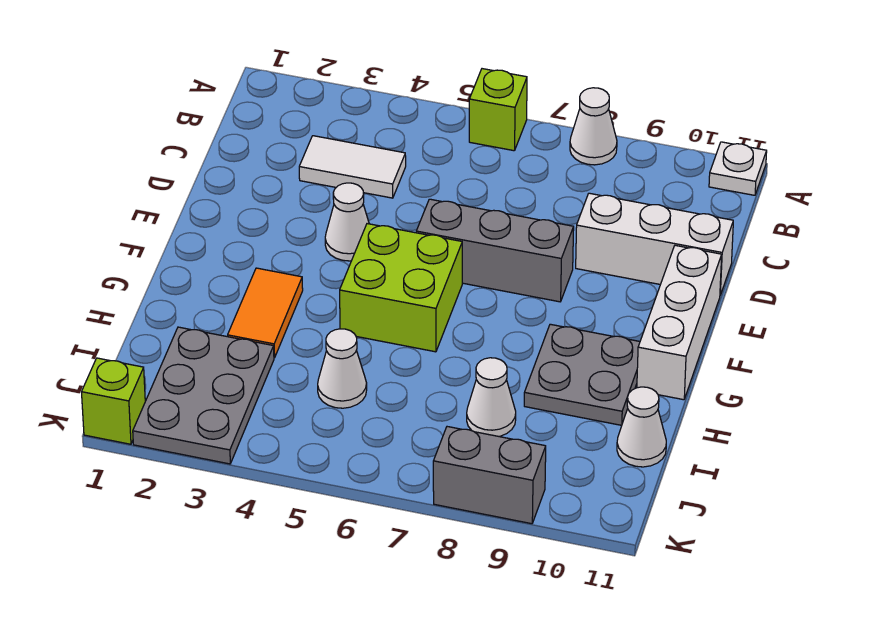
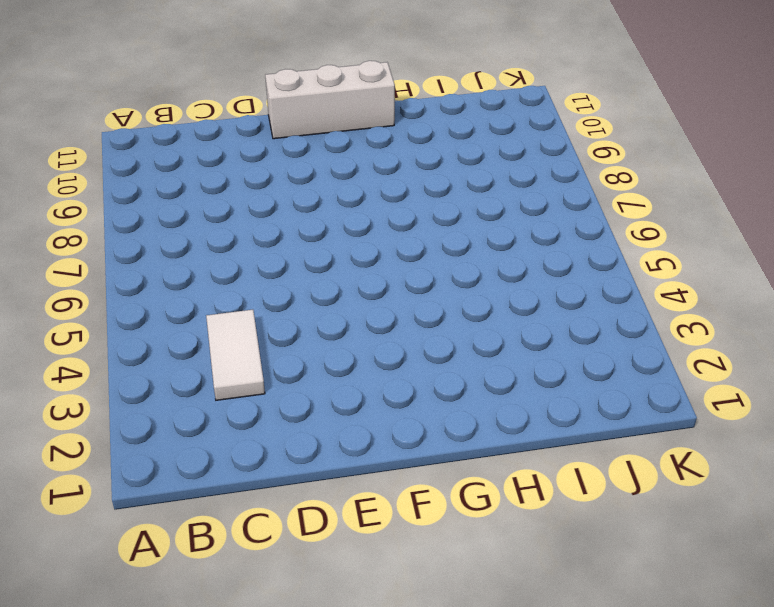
none -> lime brick A6 level 1
none -> white cone A8 level 1
none -> white plate A11 level 1

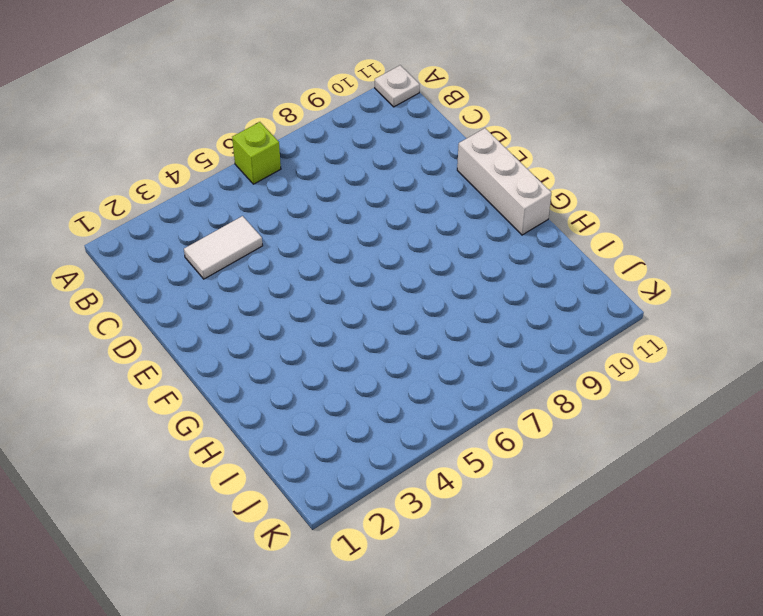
none -> white cone A8 level 1
none -> white brick D9:D11 level 1
none -> white cone E4 level 1

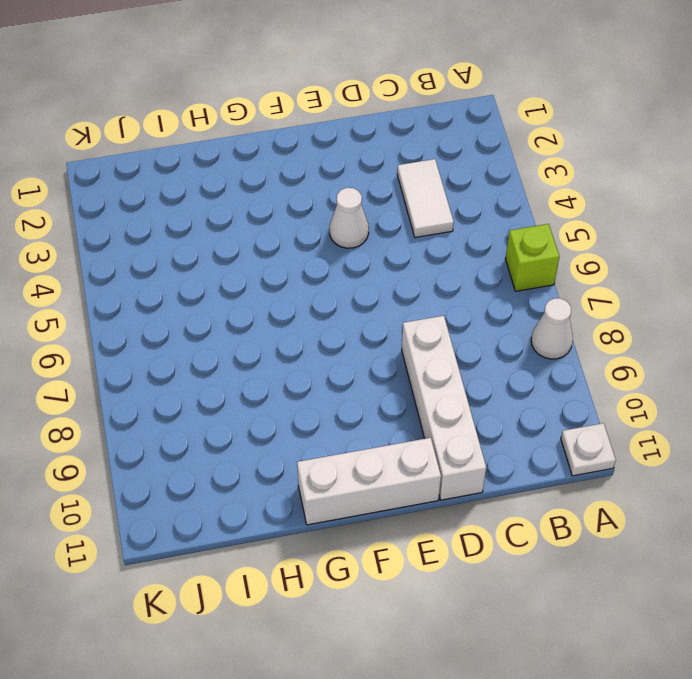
white brick D8:D11 level 1 -> white brick D9:D11 level 1
none -> grey brick E6:E8 level 1
none -> lime brick F5:G6 level 1
none -> orange tile G3:H3 level 1

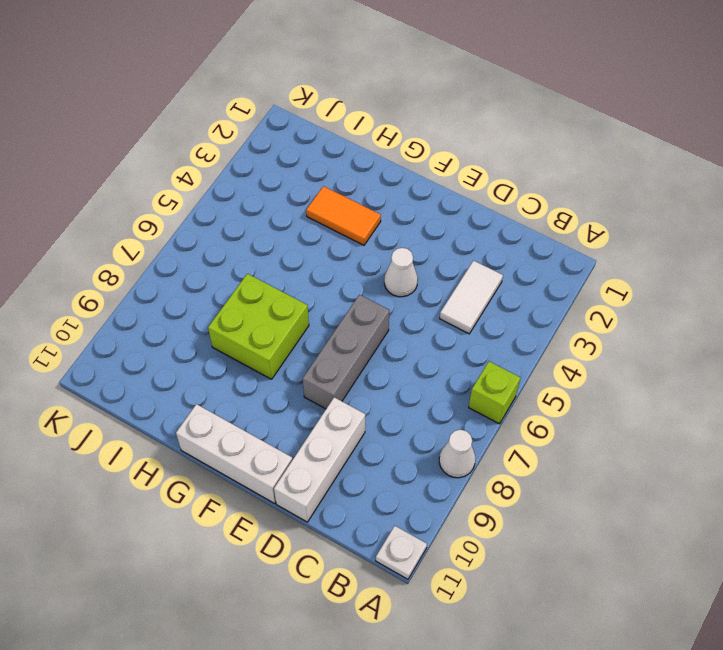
lime brick G7:H8 level 1 -> lime brick F5:G6 level 1
none -> grey plate G9:H10 level 1
none -> grey plate I2:K3 level 1
none -> white cone I5 level 1

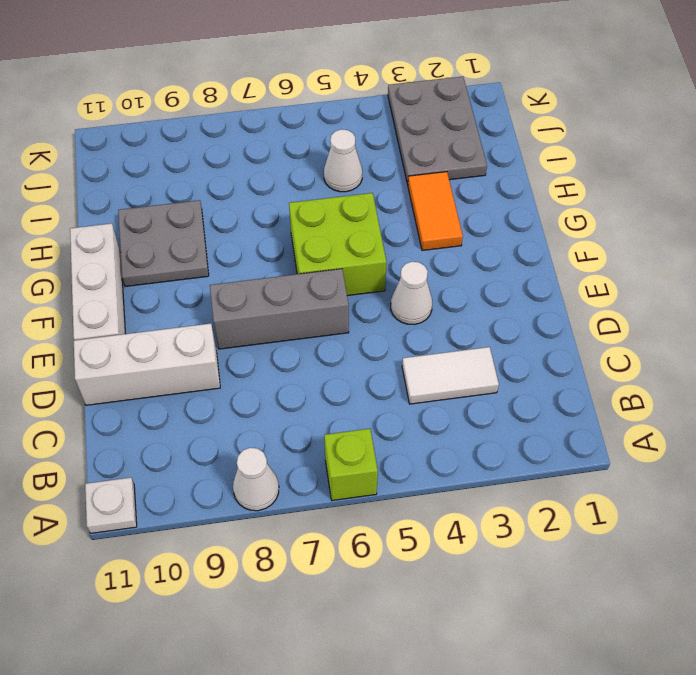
none -> white cone I8 level 1
none -> white cone I11 level 1
none -> lime brick K1 level 1

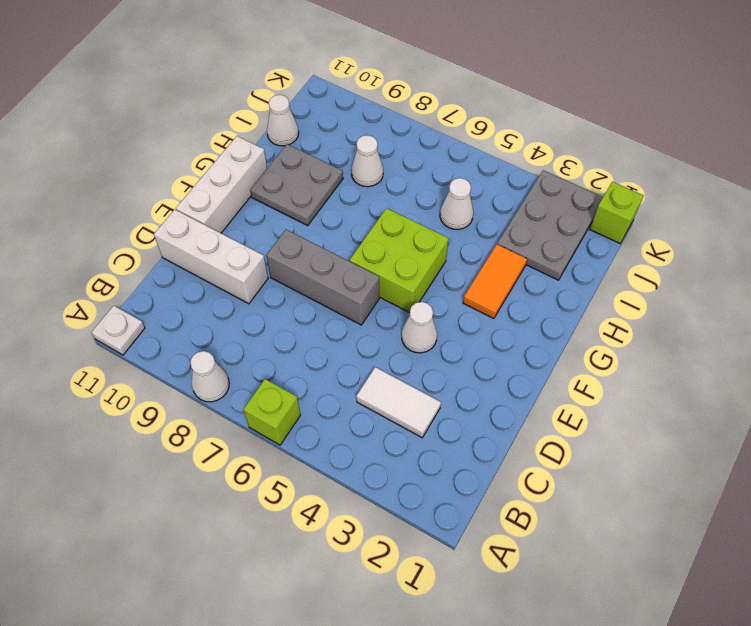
none -> grey brick K8:K9 level 1

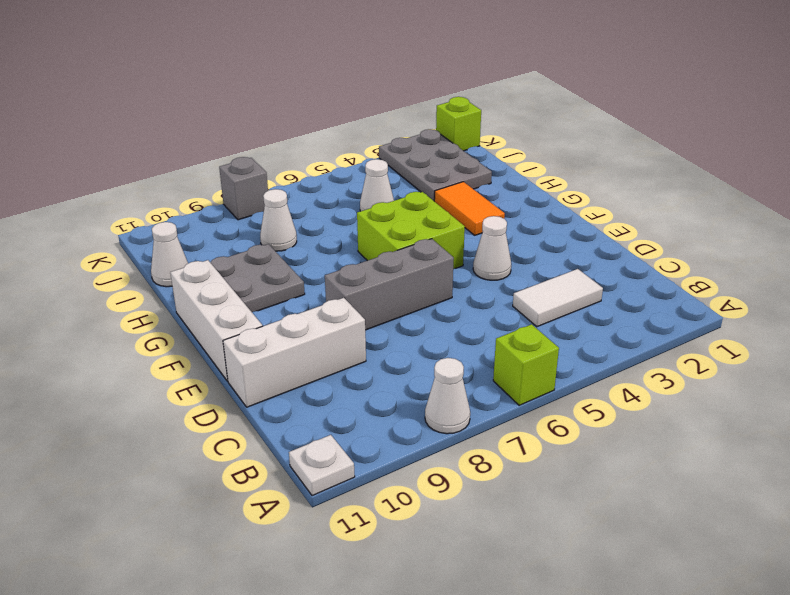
grey brick K8 level 1 -> grey brick K8:K9 level 1

